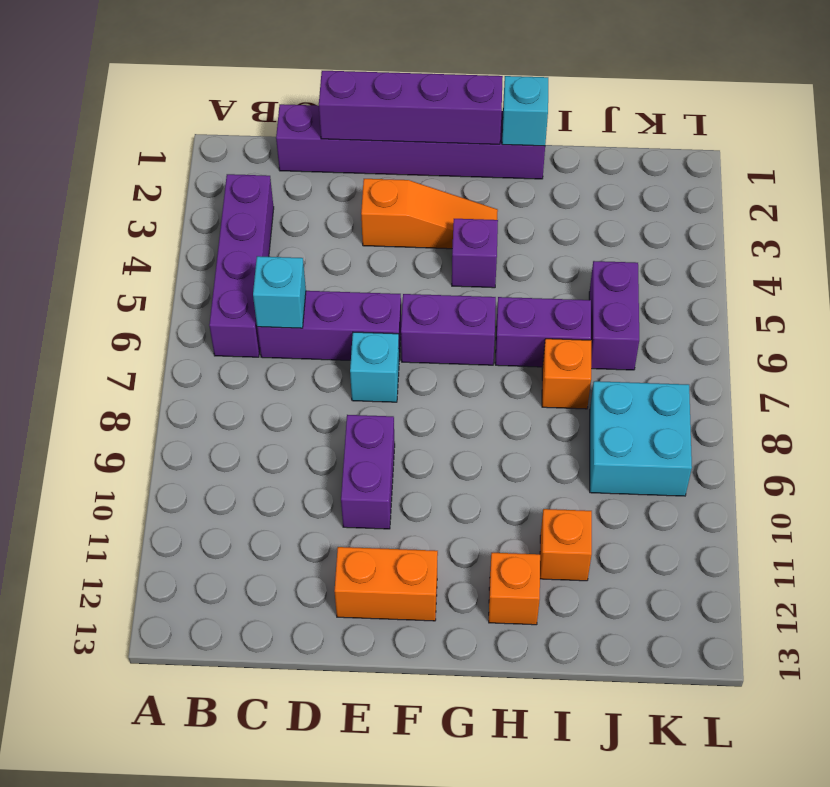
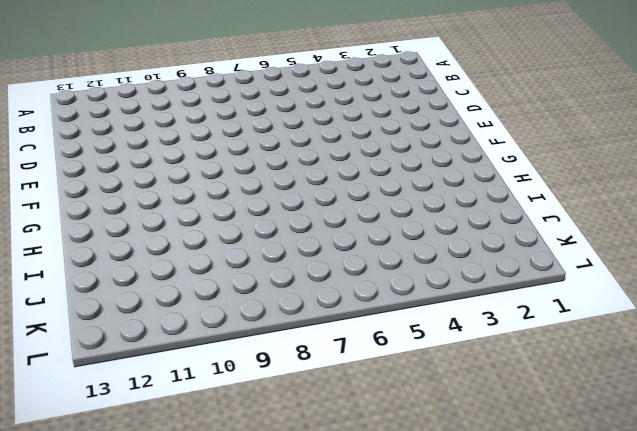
none -> purple brick B3:B6 level 1
none -> purple brick C1:H1 level 1
none -> purple brick C6:E6 level 1

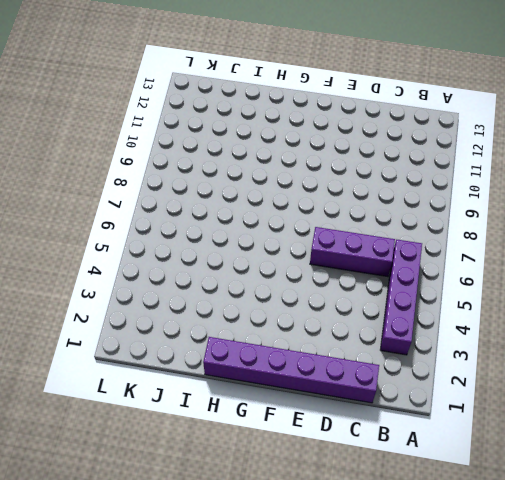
none -> orange slope E3:G3 level 1 top E
none -> cyan brick E7 level 1
none -> purple brick E9:E10 level 1

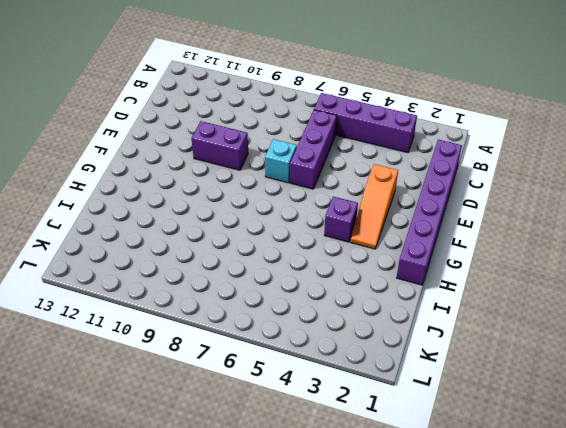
none -> orange brick E12:F12 level 1
none -> purple brick F6:G6 level 1
none -> purple brick H6:I6 level 1

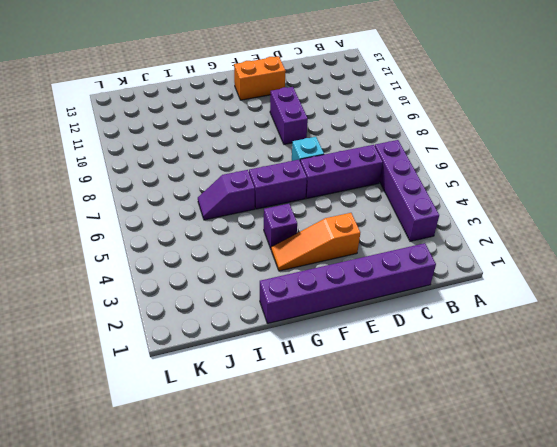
purple slope H6:I6 level 1 top H -> purple brick H6:I6 level 1
none -> orange brick H12 level 1
none -> orange brick I7 level 1
none -> orange brick I11 level 1

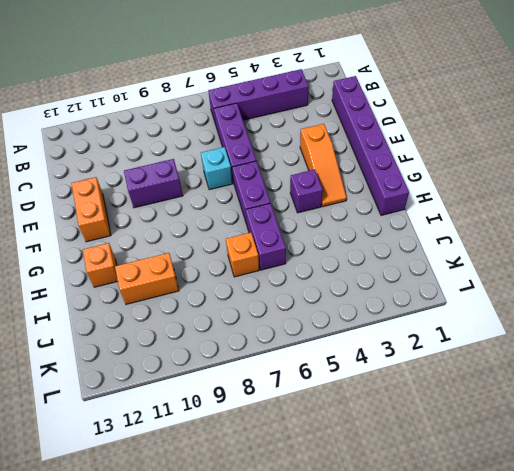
orange brick I10:I11 level 1 -> orange brick I11 level 1
none -> purple brick J5:J6 level 1
none -> cyan brick J8:K9 level 1
none -> cyan brick C6 level 2

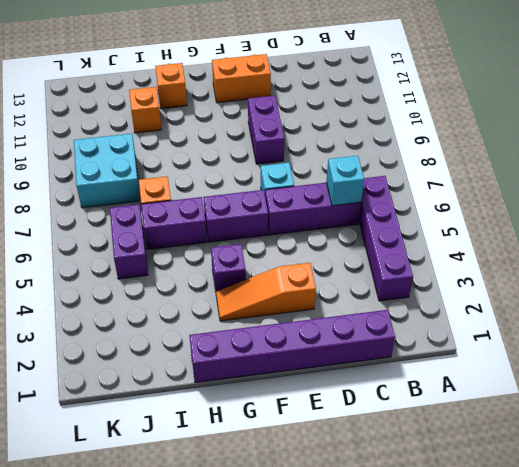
none -> purple brick D1:G1 level 2
none -> cyan brick H1 level 2

